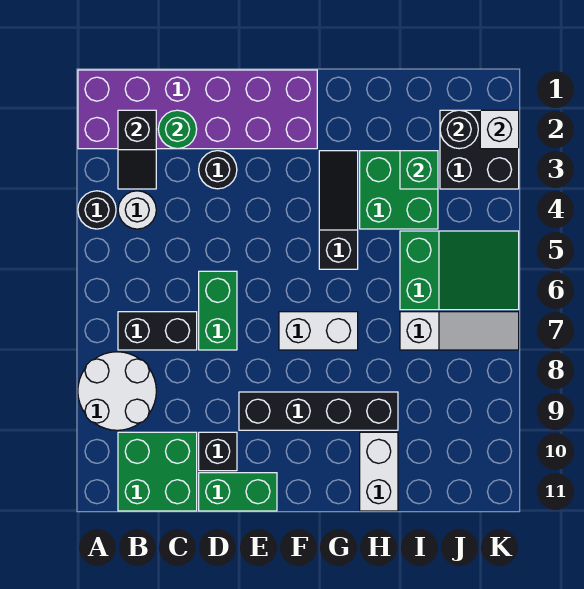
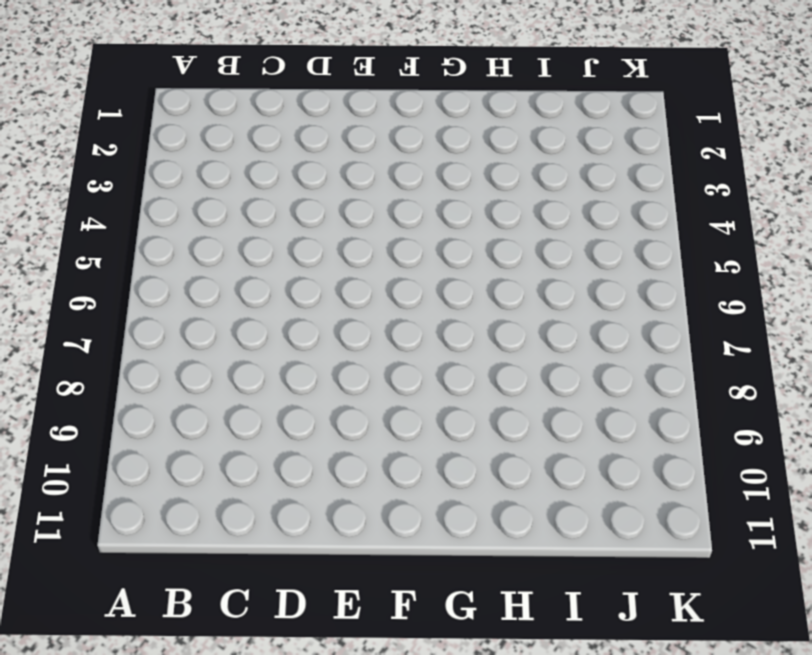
none -> purple brick A1:F2 level 1
none -> black round brick A4 level 1
none -> white round brick A8:B9 level 1

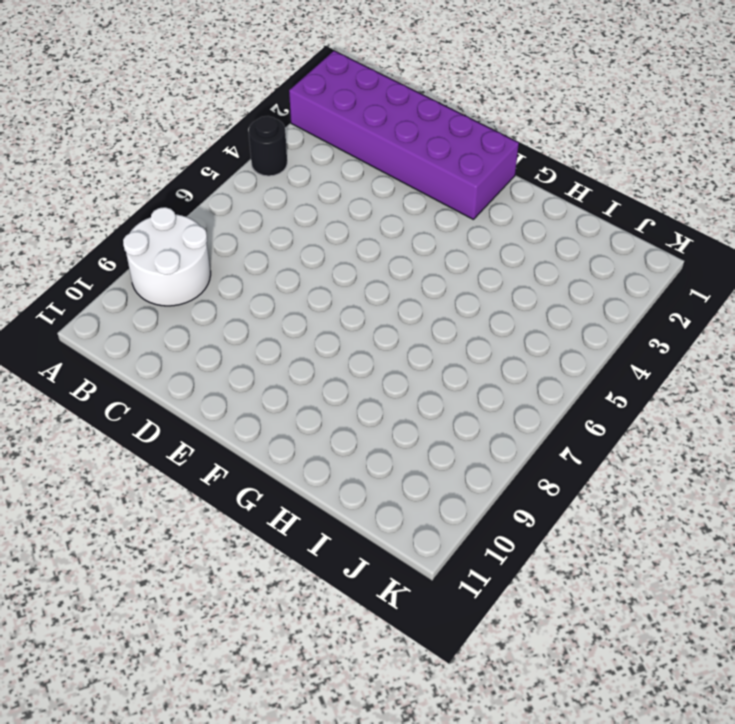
none -> white round brick B4 level 1
none -> black brick B7:C7 level 1
none -> green brick B10:C11 level 1

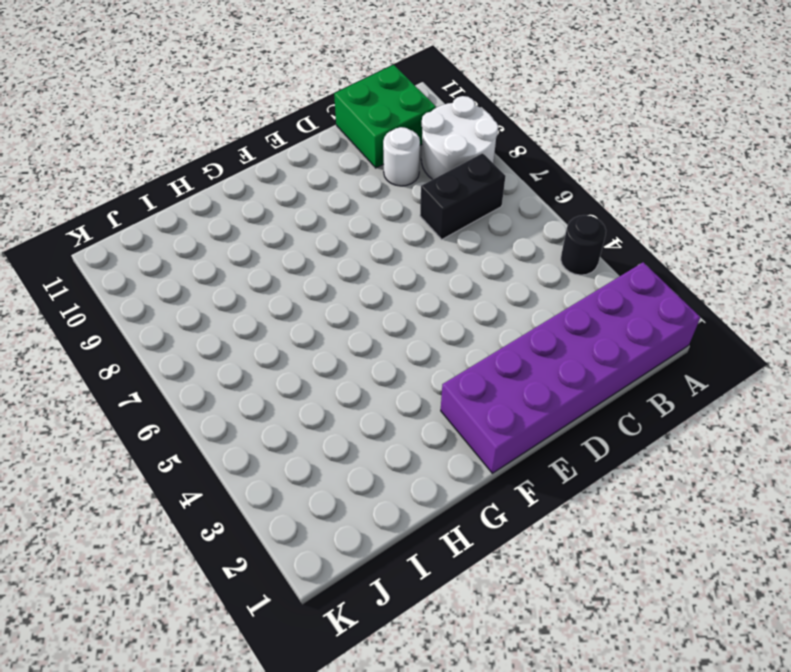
white round brick C9 level 1 -> white round brick B4 level 1
none -> black round brick D3 level 1
none -> green brick D6:D7 level 1
none -> black brick D10 level 1

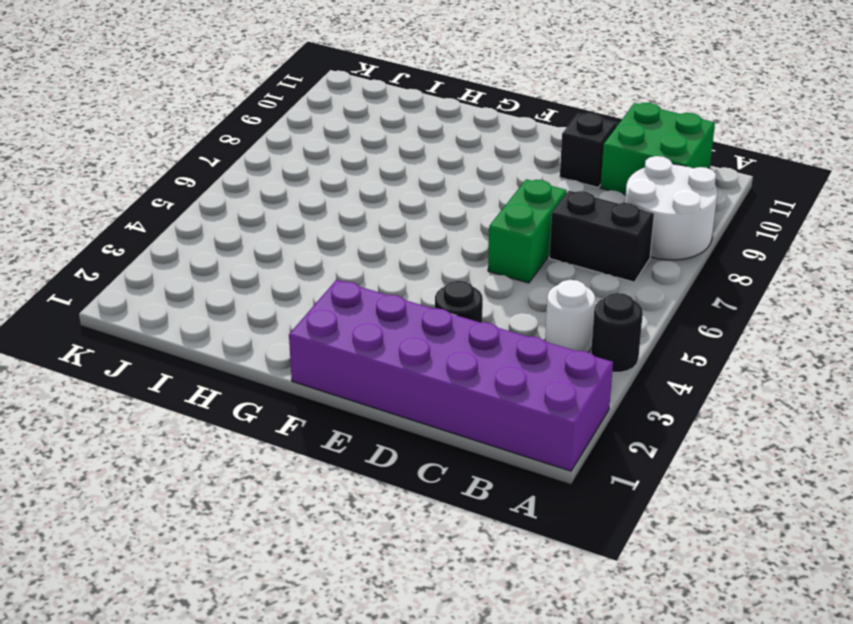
none -> green brick D11:E11 level 1
none -> black brick E9:H9 level 1
none -> white brick F7:G7 level 1

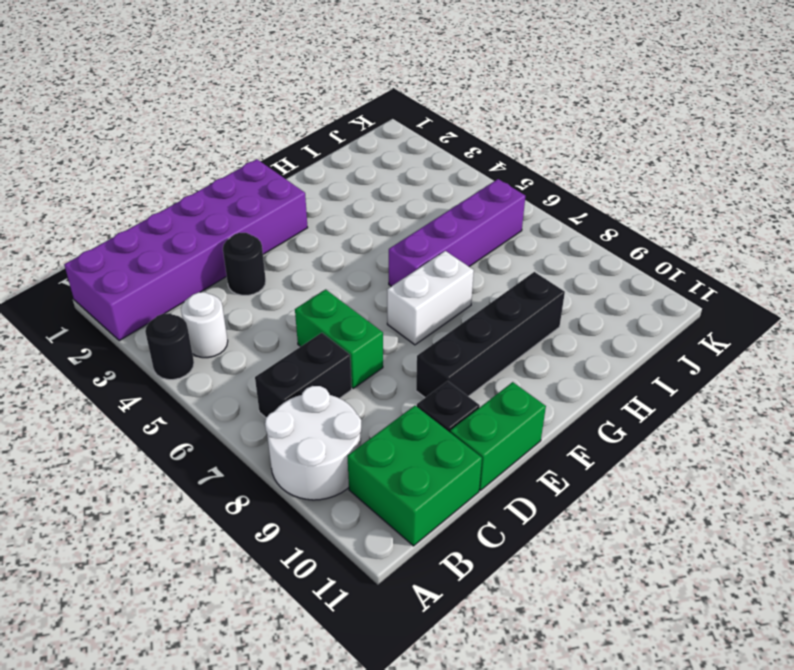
purple brick G6:J6 level 1 -> green slope I5:K6 level 1 top I
none -> black slope G3:G5 level 1 top 5
none -> green brick H3:I4 level 1
none -> white brick H10:H11 level 1

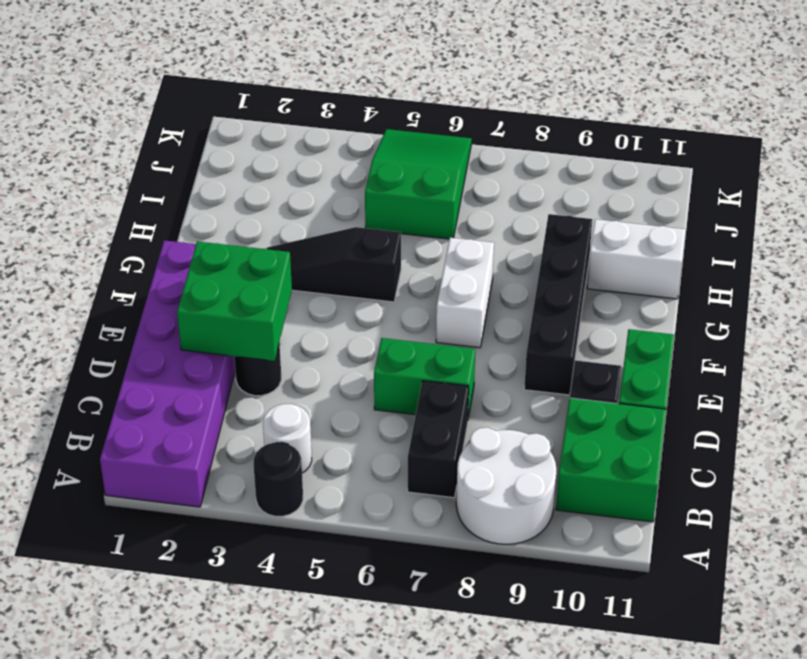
green brick D2:E3 level 2 -> green brick H3:I4 level 1
none -> white slope I7:K7 level 1 top I
none -> black brick J2:K3 level 1
none -> black slope B2:B3 level 2 top 2

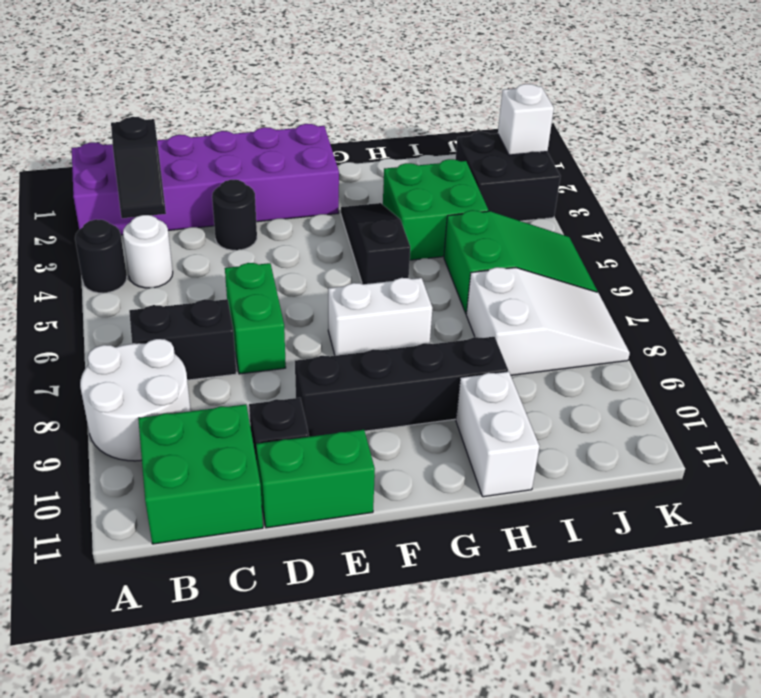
white slope I7:K8 level 1 top I -> white slope I7:K7 level 1 top I
none -> green round brick C2 level 2
none -> green brick I3 level 2
none -> black round brick J2 level 2

